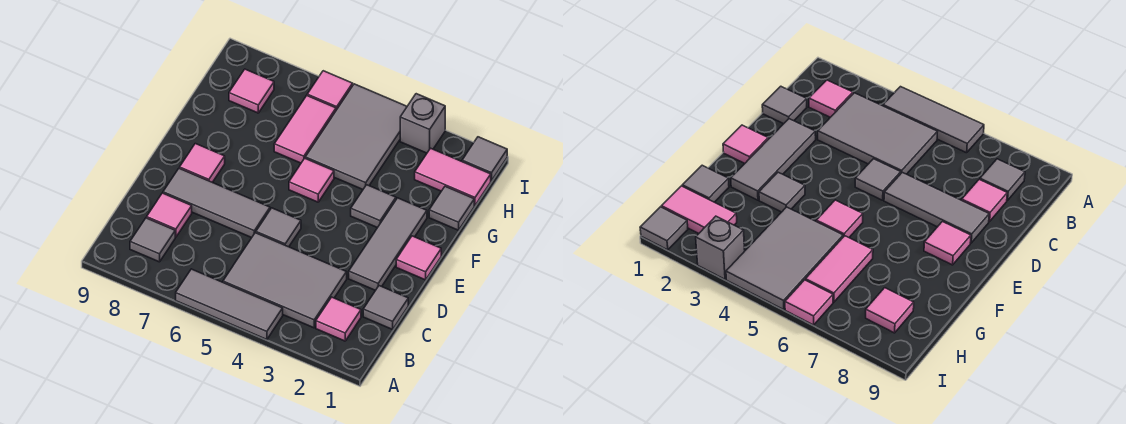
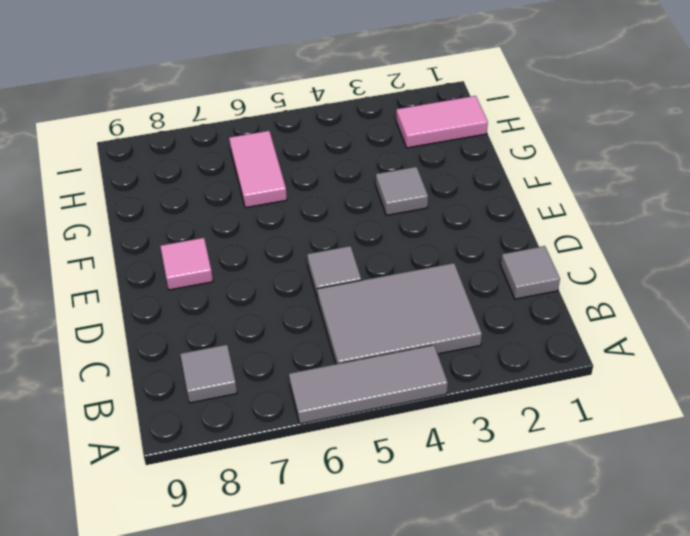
none -> pink tile B2 level 1
none -> pink tile C8 level 1
none -> grey tile D2:F2 level 1

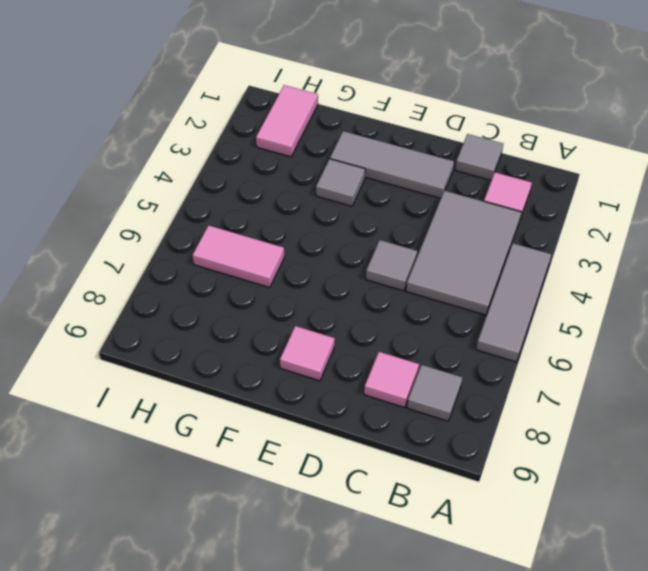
none -> grey tile D6:D8 level 1
none -> pink tile E1 level 1
none -> pink tile F5 level 1

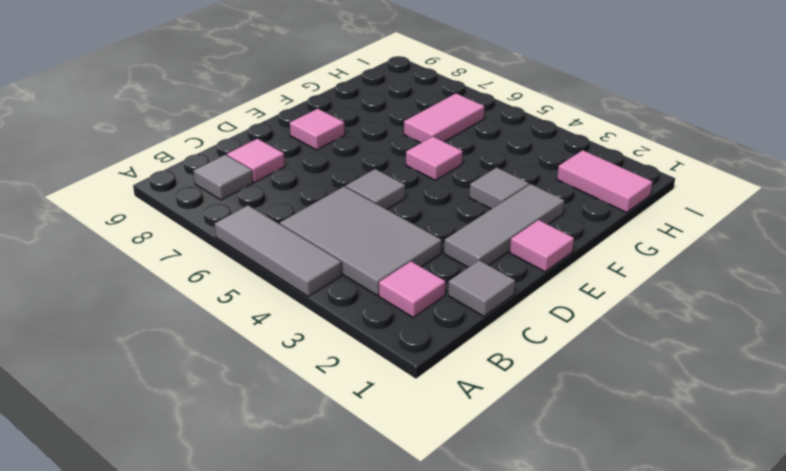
none -> grey tile D6:D8 level 1
none -> grey tile G1 level 1
none -> grey tile G4:I5 level 1

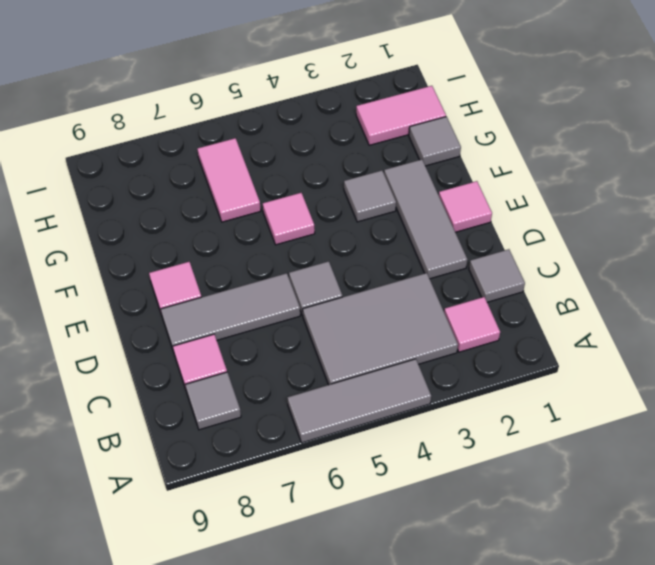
none -> grey tile G4:I5 level 1
none -> pink tile H8 level 1
none -> grey tile I1 level 1

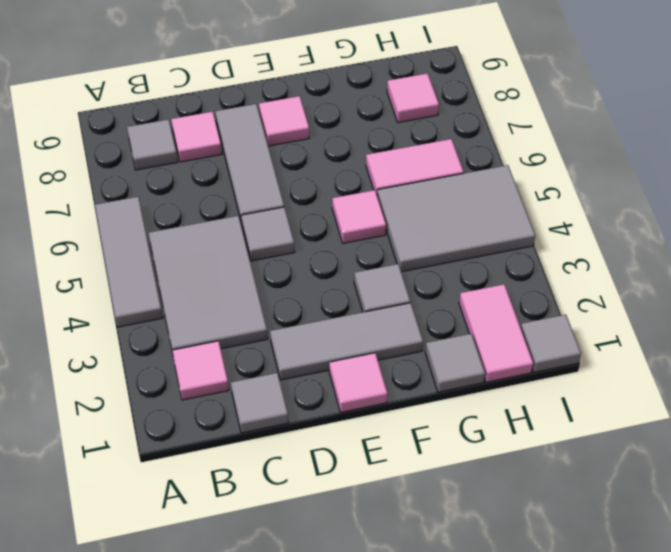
none -> grey brick I3 level 1
none -> pink tile I6 level 1

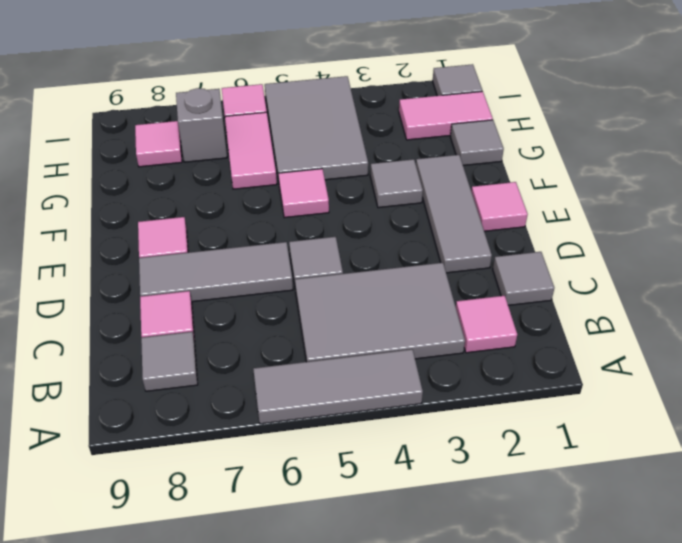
grey brick H7 level 1 -> grey brick I3 level 1

